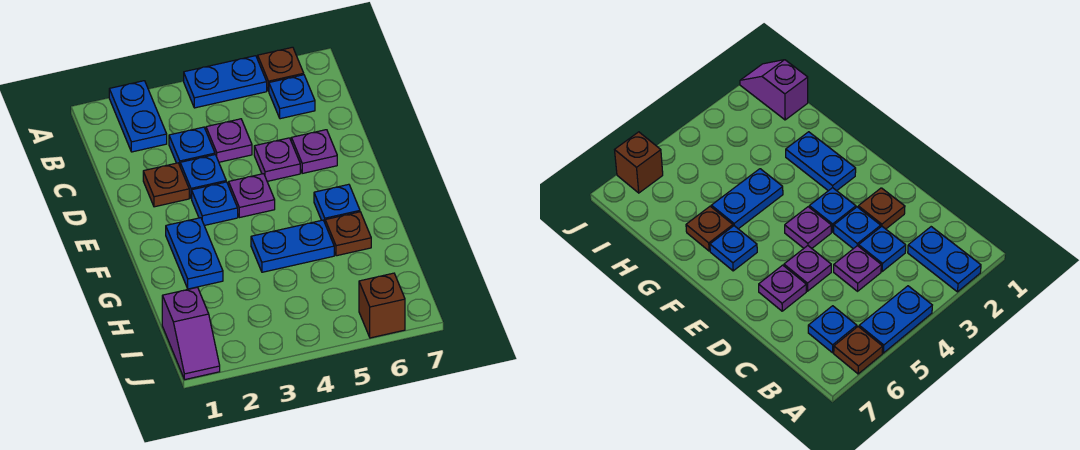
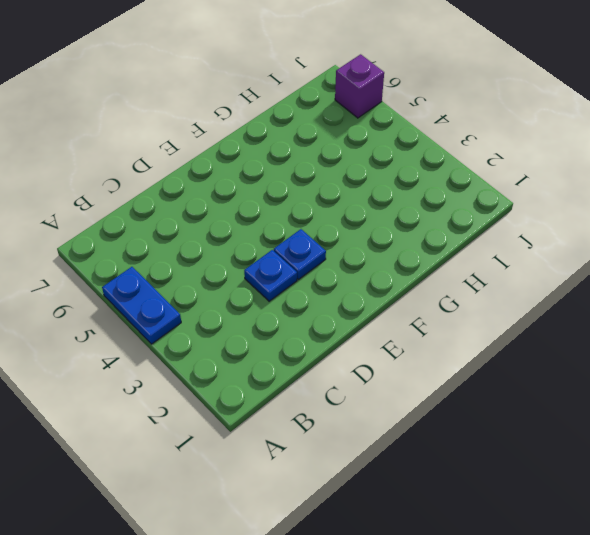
purple brick J6 level 1 -> brown brick J6 level 1
none -> blue plate A2:B2 level 1
none -> brown plate A6 level 1
none -> blue plate B6 level 1

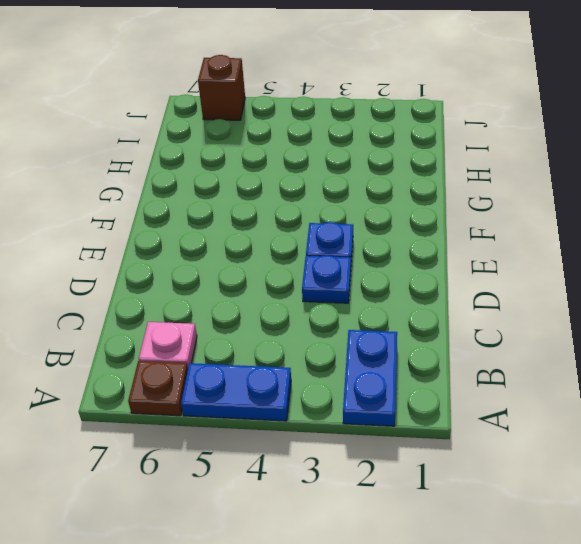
pink plate B6 level 1 -> blue plate B6 level 1
none -> blue plate C3 level 1
none -> purple plate C4 level 1
none -> brown plate D2 level 1

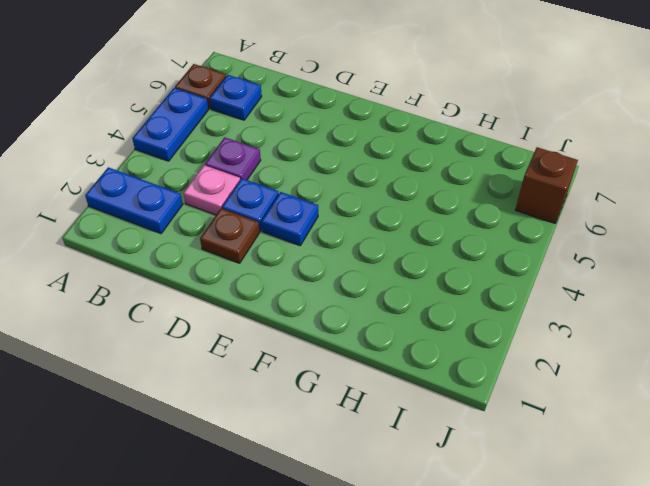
pink plate C3 level 1 -> blue plate C3 level 1
none -> purple plate D5 level 1
none -> purple plate D6 level 1
none -> purple plate E4 level 1

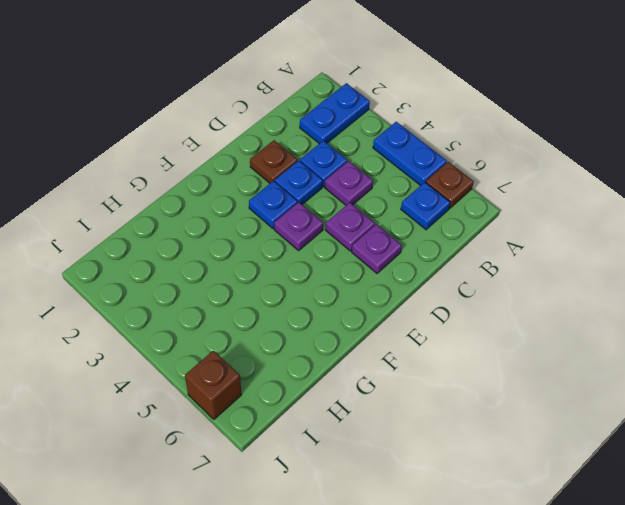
none -> blue plate F2:G2 level 1
none -> blue plate F6 level 1
none -> blue plate G4:G5 level 1

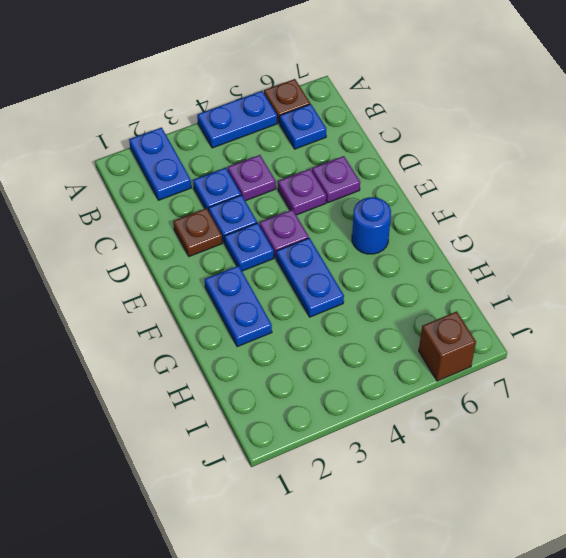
blue plate F4:G4 level 1 -> blue plate G4:G5 level 1
blue round brick F6 level 1 -> blue plate F6 level 1
none -> brown plate G6 level 1
none -> purple slope I1:J1 level 1 top I

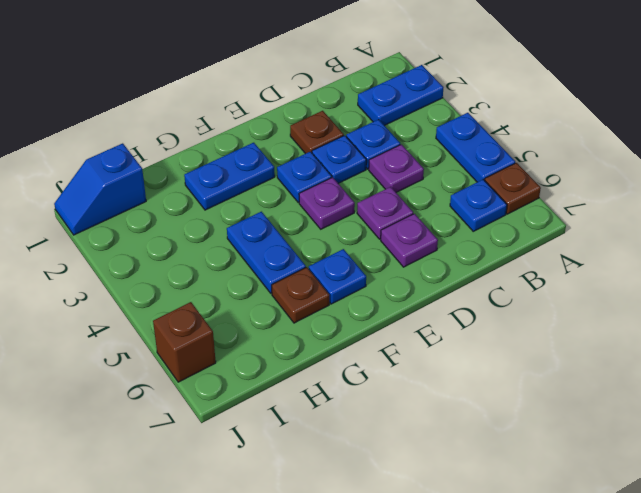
blue slope I1:J1 level 1 top I -> purple slope I1:J1 level 1 top I

